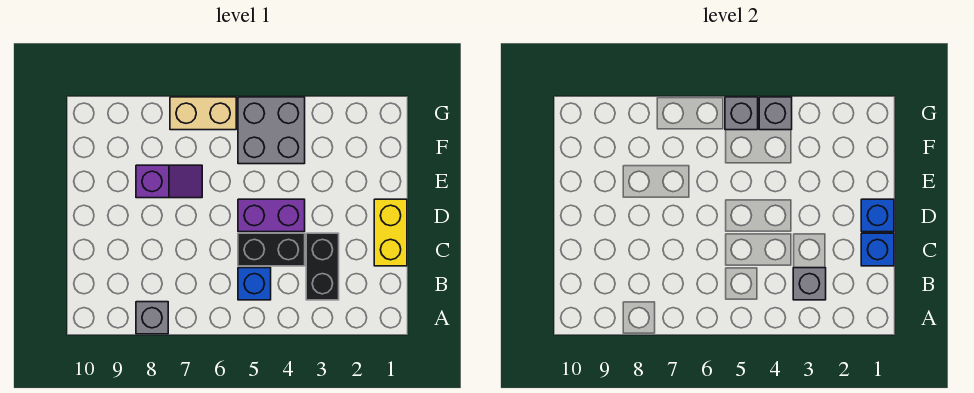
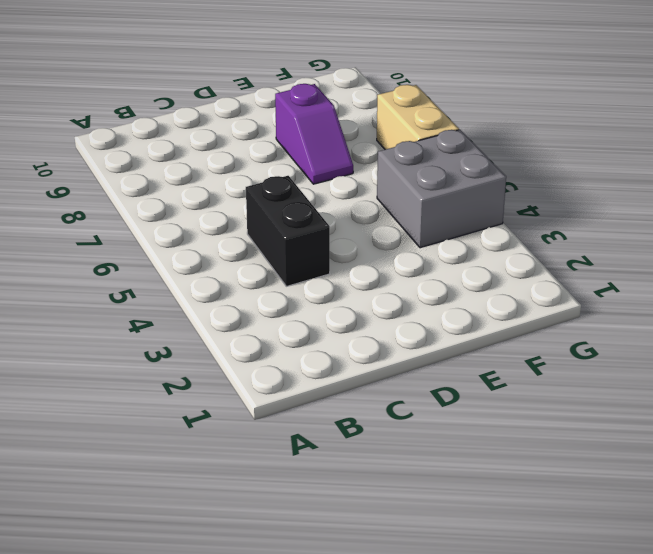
none -> grey brick A8 level 1
none -> black brick B3:C3 level 1
none -> blue brick B5 level 1

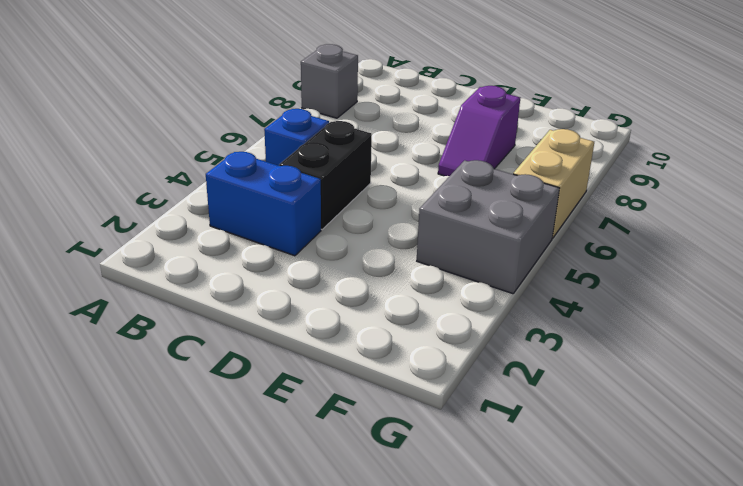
blue brick B3:C3 level 1 -> black brick B3:C3 level 1
none -> yellow brick C1:D1 level 1
none -> purple brick D4:D5 level 1
none -> grey brick B3 level 2

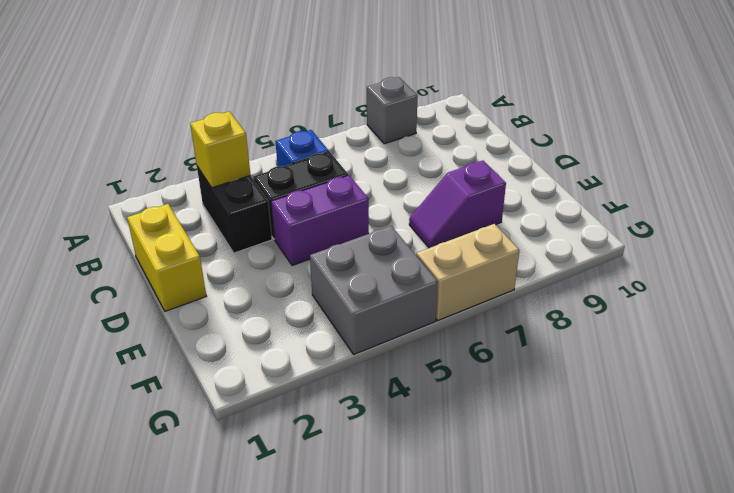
yellow brick B3 level 2 -> grey brick B3 level 2
none -> blue brick C1 level 2
none -> blue brick D1 level 2
none -> grey brick G4 level 2

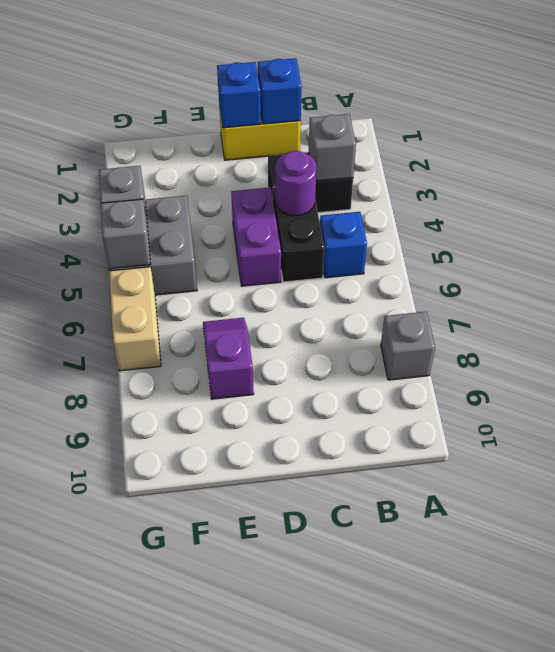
purple round brick C4 level 2 -> none

